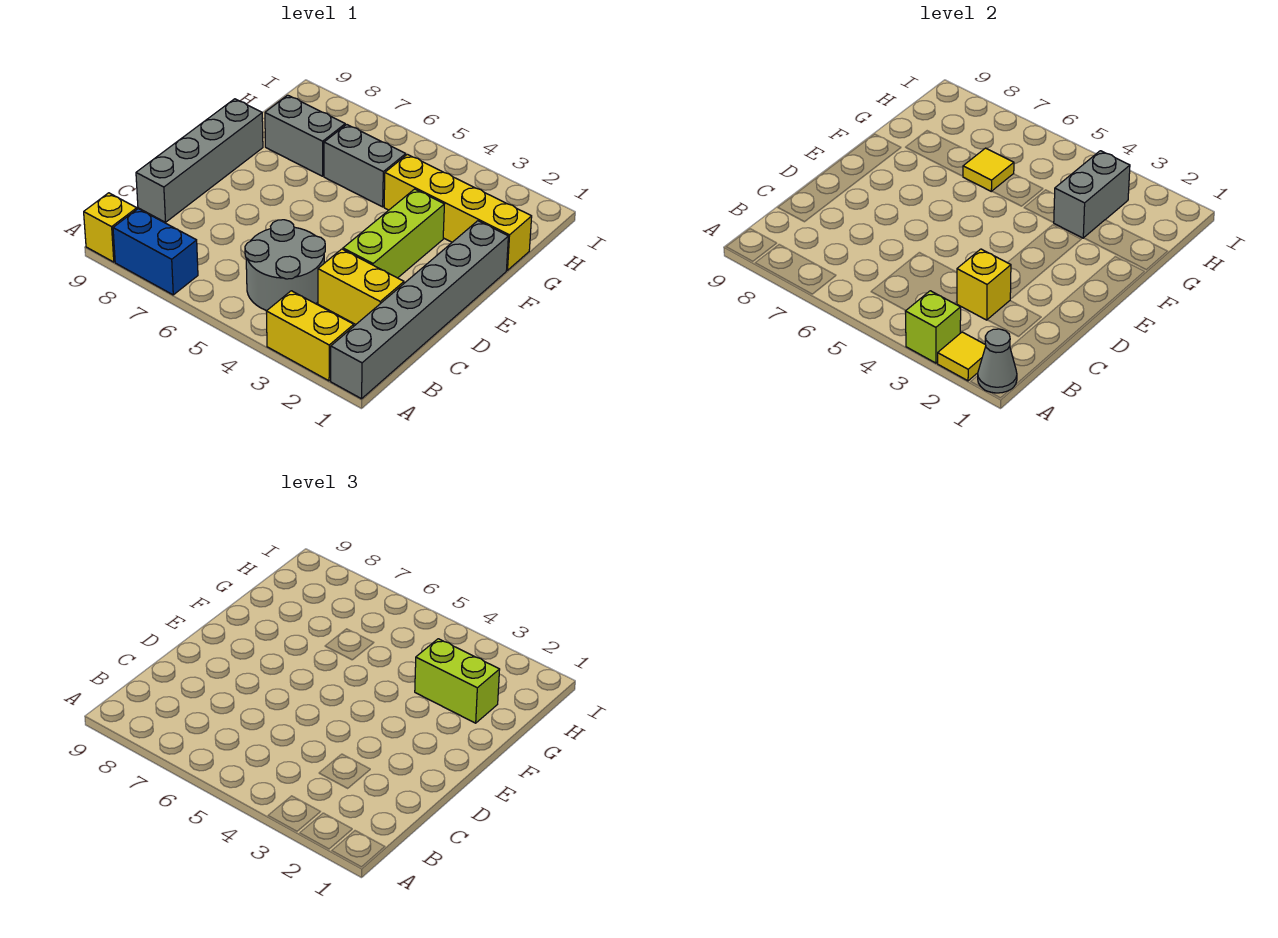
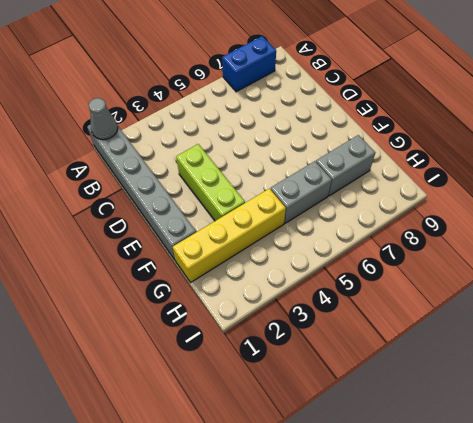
none -> yellow brick A2:A3 level 1
none -> yellow brick A9 level 1
none -> grey round brick B4:C5 level 1

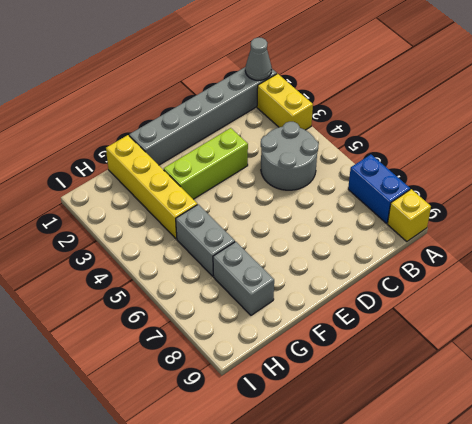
none -> yellow brick C2:C3 level 1
none -> grey brick C9:F9 level 1
none -> yellow tile A2 level 2

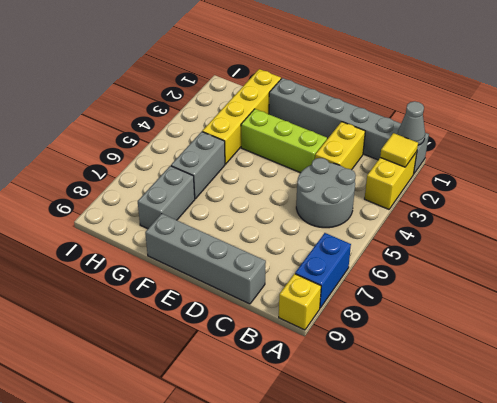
none -> lime brick A3 level 2
none -> yellow brick C3 level 2
none -> grey brick G3:H3 level 2

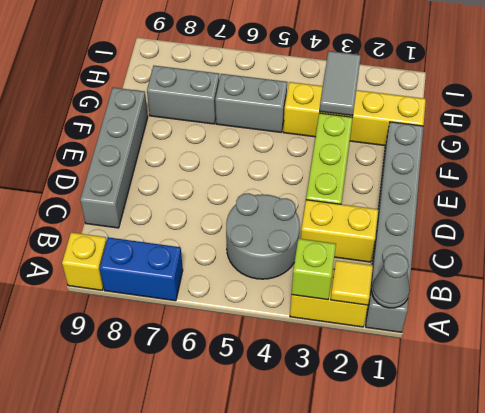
grey tile G3:H3 level 2 -> grey brick G3:H3 level 2
none -> yellow brick C3 level 2
none -> yellow tile G6 level 2
none -> lime brick G2:G3 level 3

